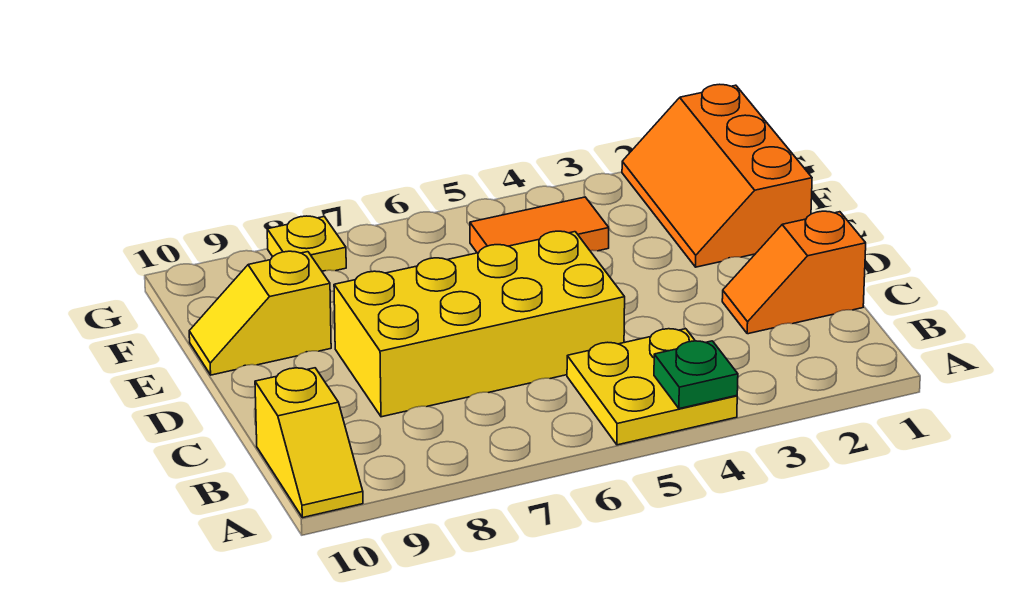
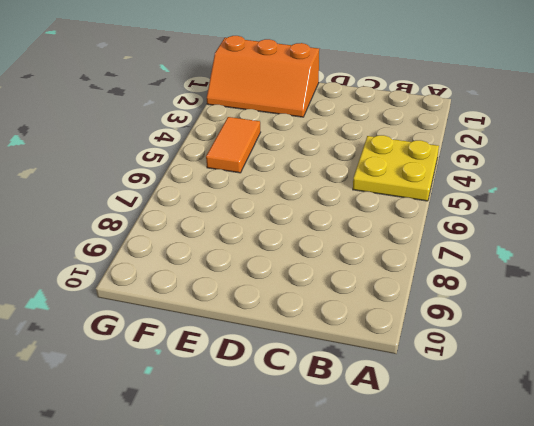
none -> yellow slope A10:B10 level 1 top B
none -> orange slope C1:C2 level 1 top 1

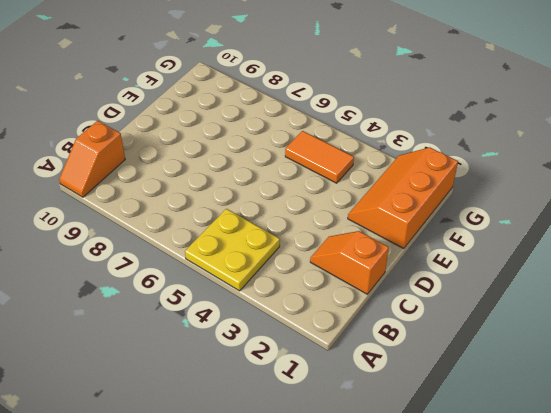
orange slope A10:B10 level 1 top B -> yellow slope A10:B10 level 1 top B
none -> yellow brick C5:D8 level 1
none -> yellow slope E9:E10 level 1 top 9

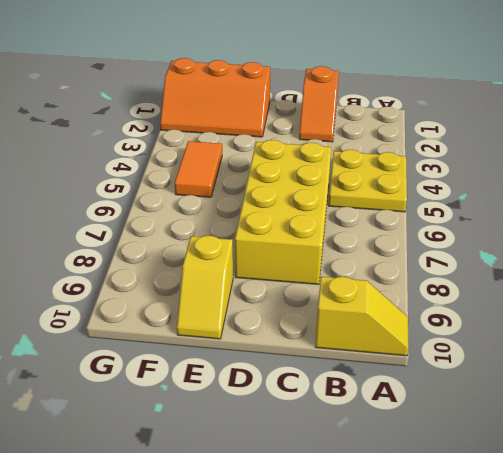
none -> yellow plate G8 level 1
none -> green plate A4 level 2

